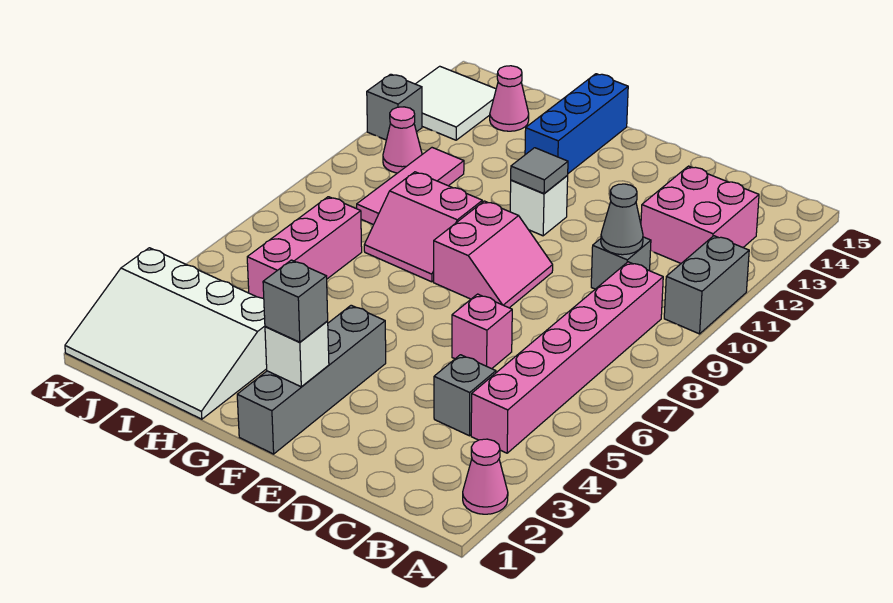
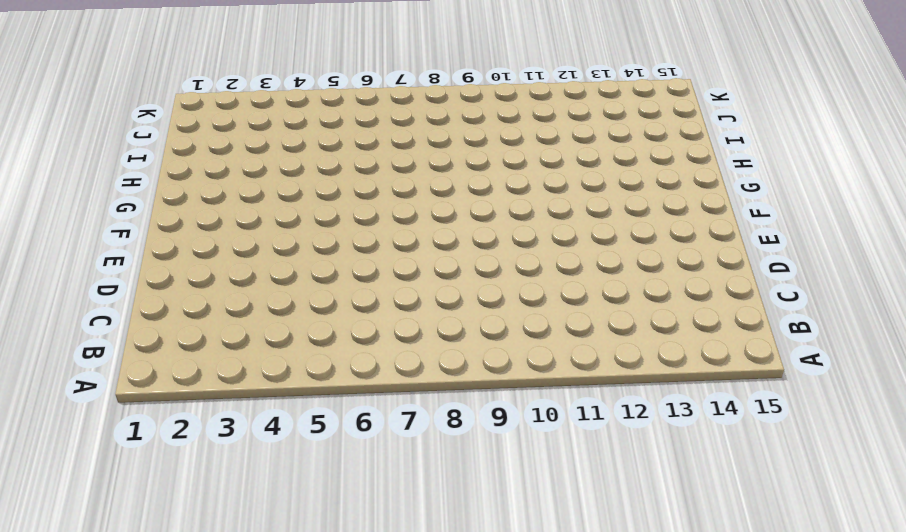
none -> pink cone A2 level 1
none -> grey brick A10:A11 level 1
none -> pink brick B4:B9 level 1

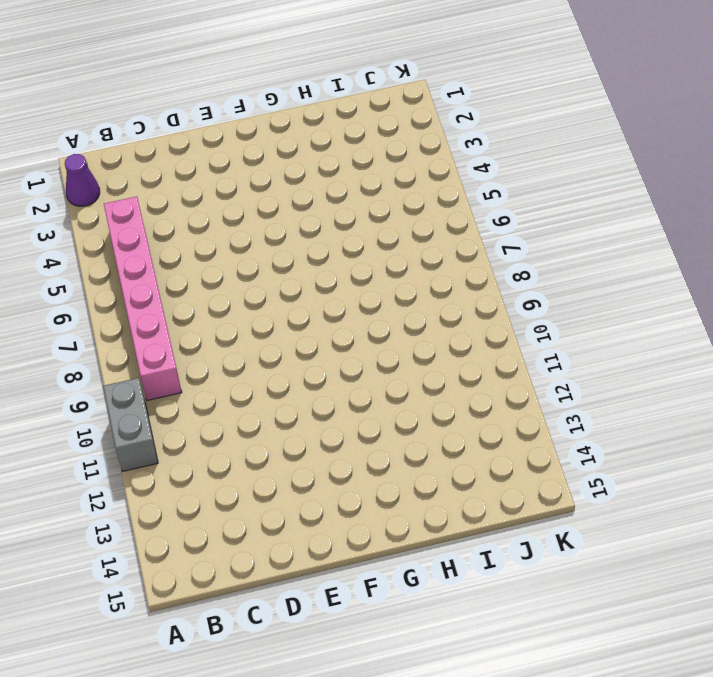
purple cone A2 level 1 -> pink cone A2 level 1
none -> pink brick B12:C13 level 1
none -> grey brick C4 level 1
none -> grey brick C10 level 1

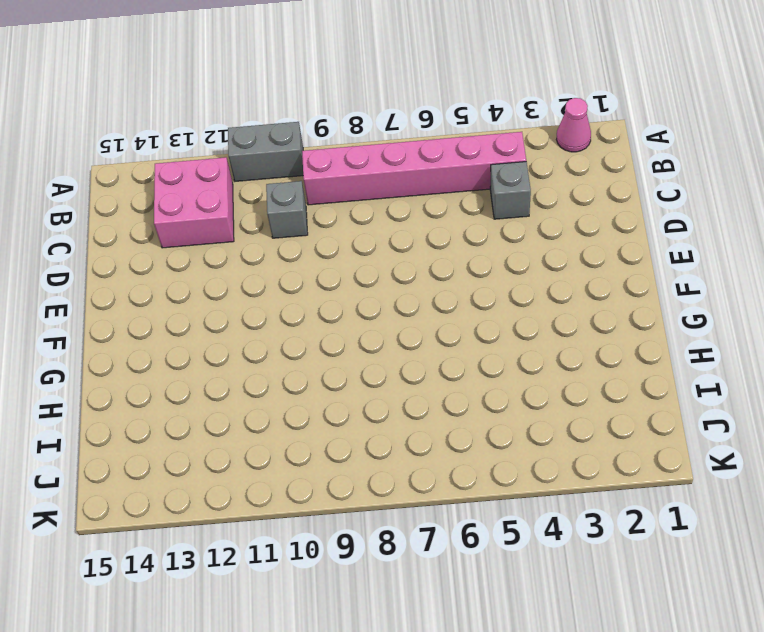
none -> pink brick D6 level 1
none -> pink slope E8:F9 level 1 top F
none -> grey brick F1:F4 level 1

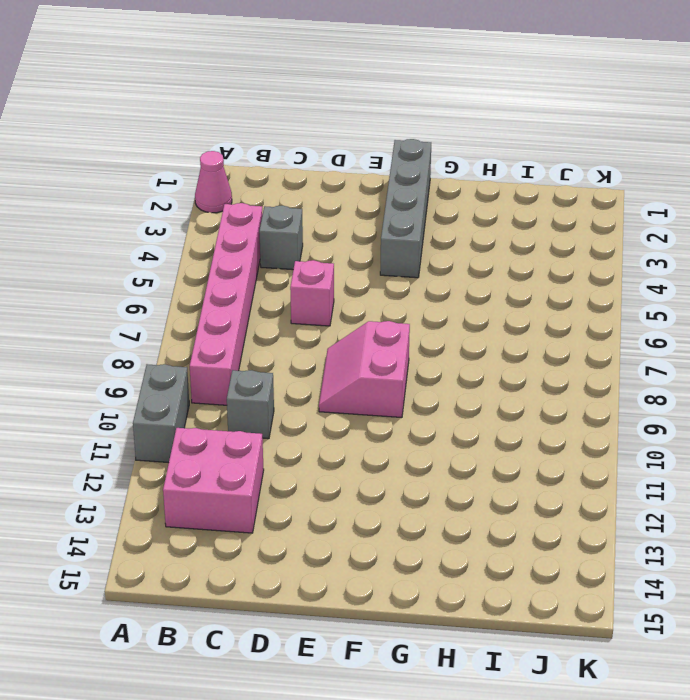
none -> white brick F11 level 1
none -> pink slope G8:H9 level 1 top 9
none -> blue brick G13:G15 level 1

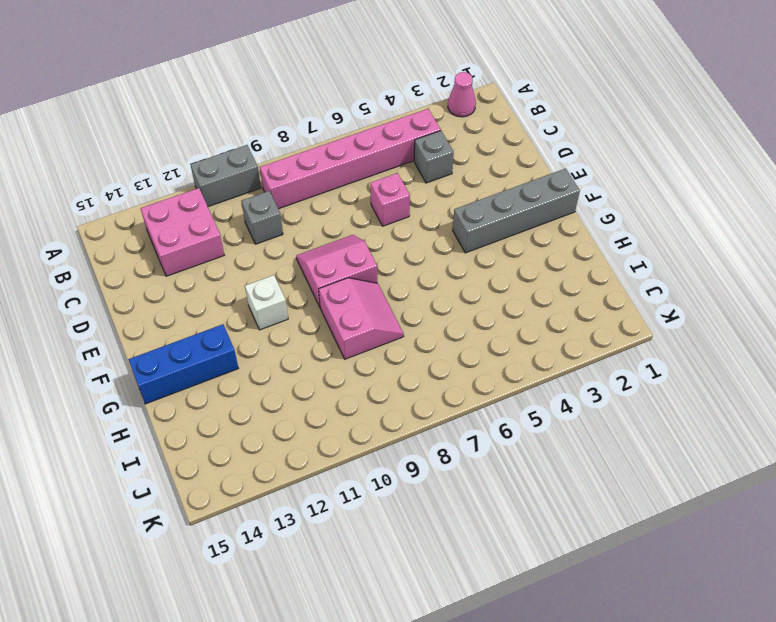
none -> white slope H1:K3 level 1 top 3
none -> pink brick I5:I7 level 1
none -> pink tile I9:I11 level 1

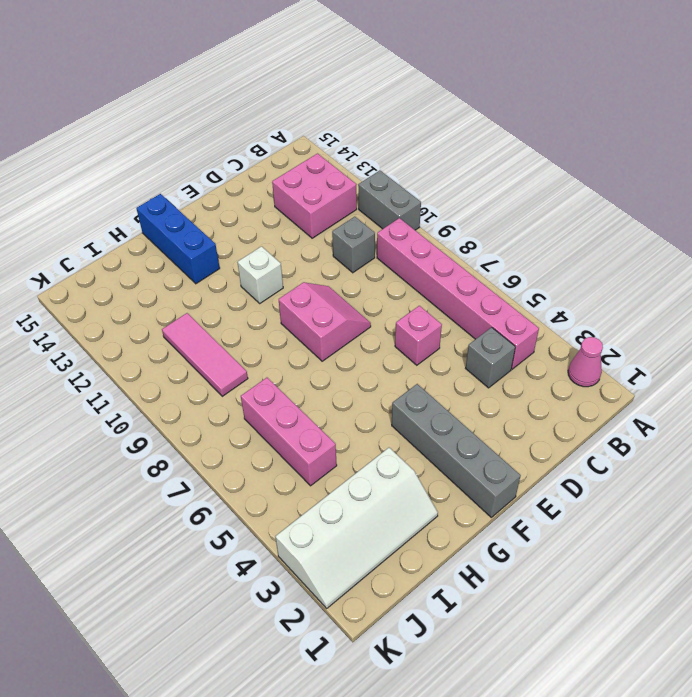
white slope H2:K3 level 1 top 3 -> white slope H1:K3 level 1 top 3
none -> pink slope G8:H9 level 1 top 9
none -> pink cone I14 level 1
none -> pink cone J11 level 1

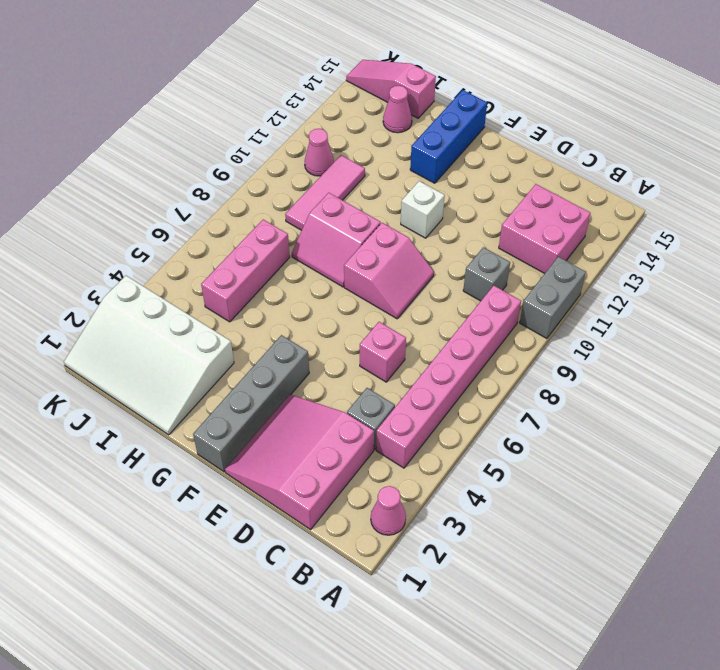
pink slope C1:E3 level 1 top C -> none
pink slope I15:K15 level 1 top I -> none
none -> white tile J13:K14 level 1
none -> grey brick K12 level 1
none -> grey cone C10 level 2

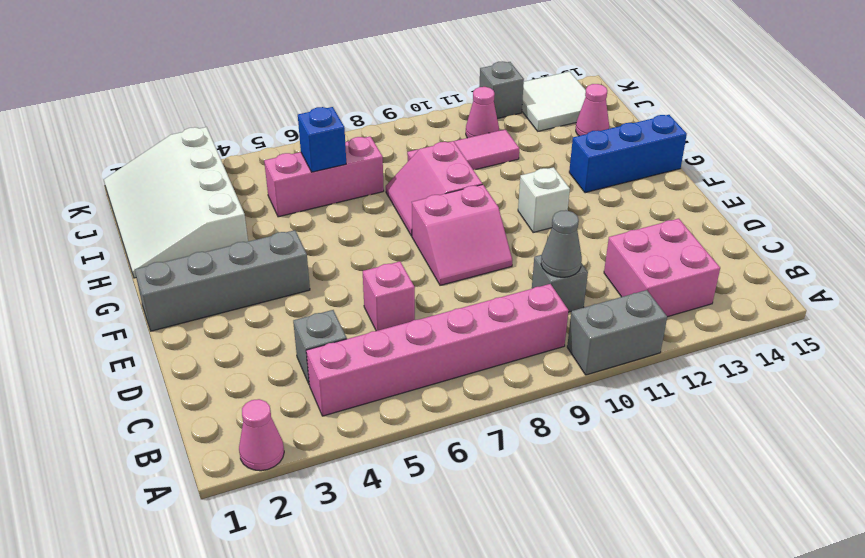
blue brick I6 level 2 -> none
none -> white brick F2 level 2
none -> grey tile F11 level 2
none -> grey brick F2 level 3

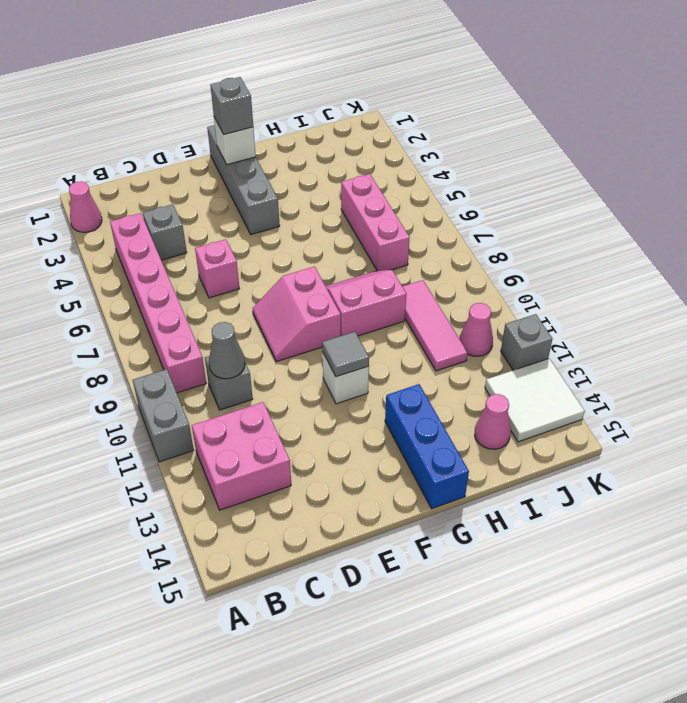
none -> white slope H1:K3 level 1 top 3

